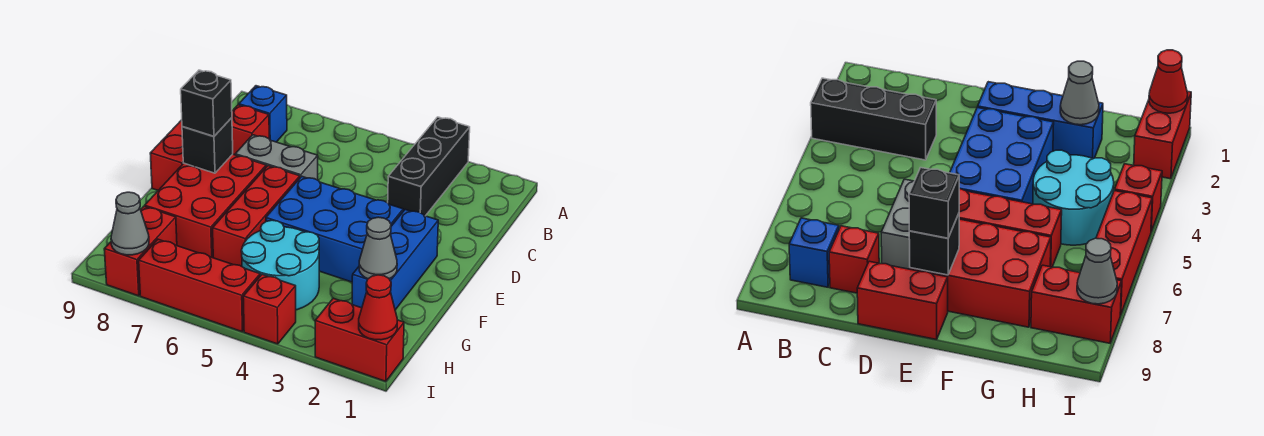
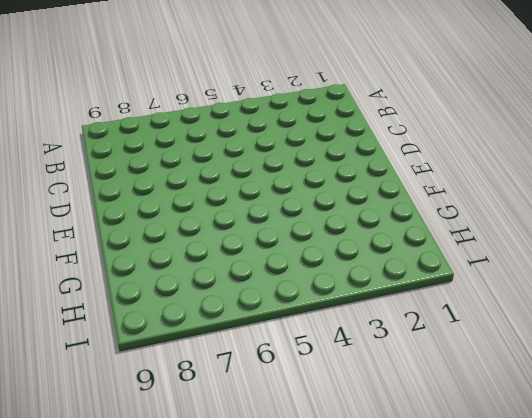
none -> black brick A3:C3 level 1
none -> blue brick B8 level 1
none -> red brick C8 level 1

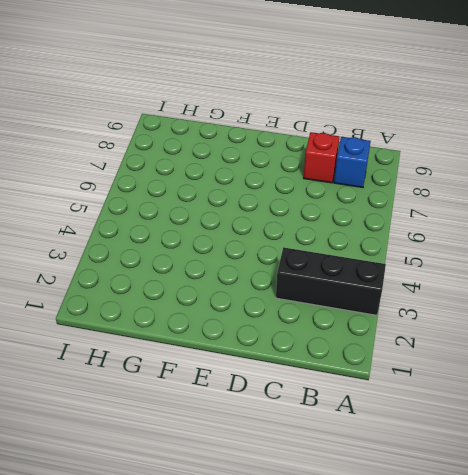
none -> grey brick D6:D7 level 1
none -> red brick D9:E9 level 1
none -> blue brick E2:G2 level 1

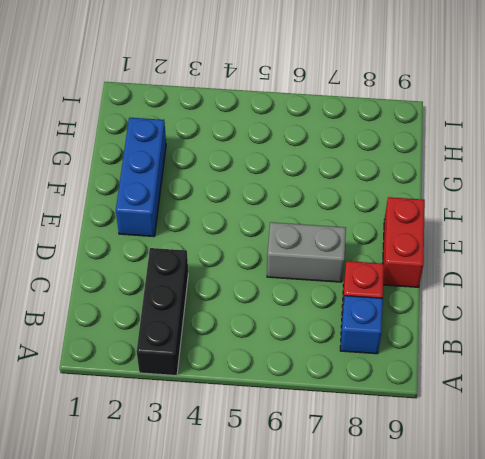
none -> blue brick E3:F5 level 1
none -> red brick E6:G6 level 1
none -> red brick E7:G8 level 1

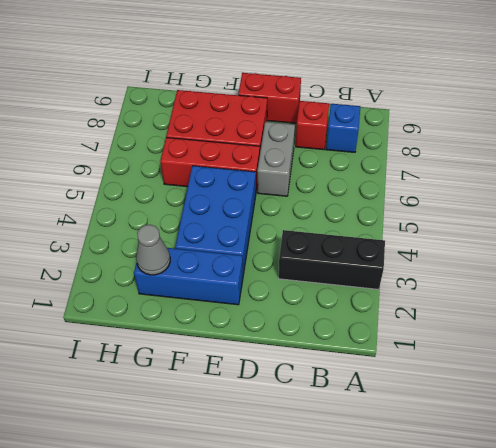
none -> cyan round brick G4:H5 level 1
none -> red brick H8:I8 level 1
none -> red brick I1:I2 level 1

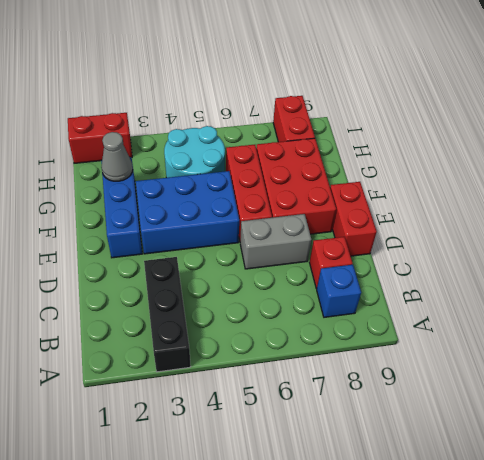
none -> red brick I4 level 1
none -> red brick I5:I7 level 1
none -> black brick E8 level 2

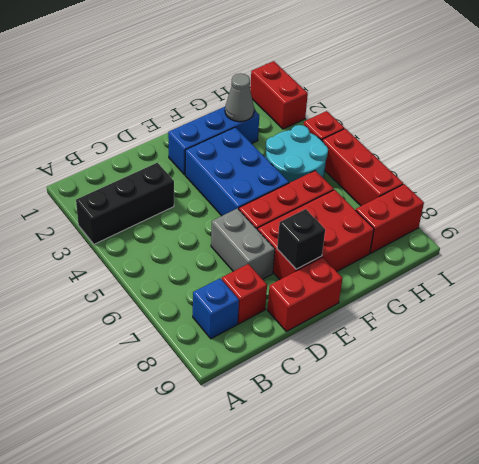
none -> red cone I1 level 2
none -> grey cone I8 level 2
none -> black brick E8 level 3

